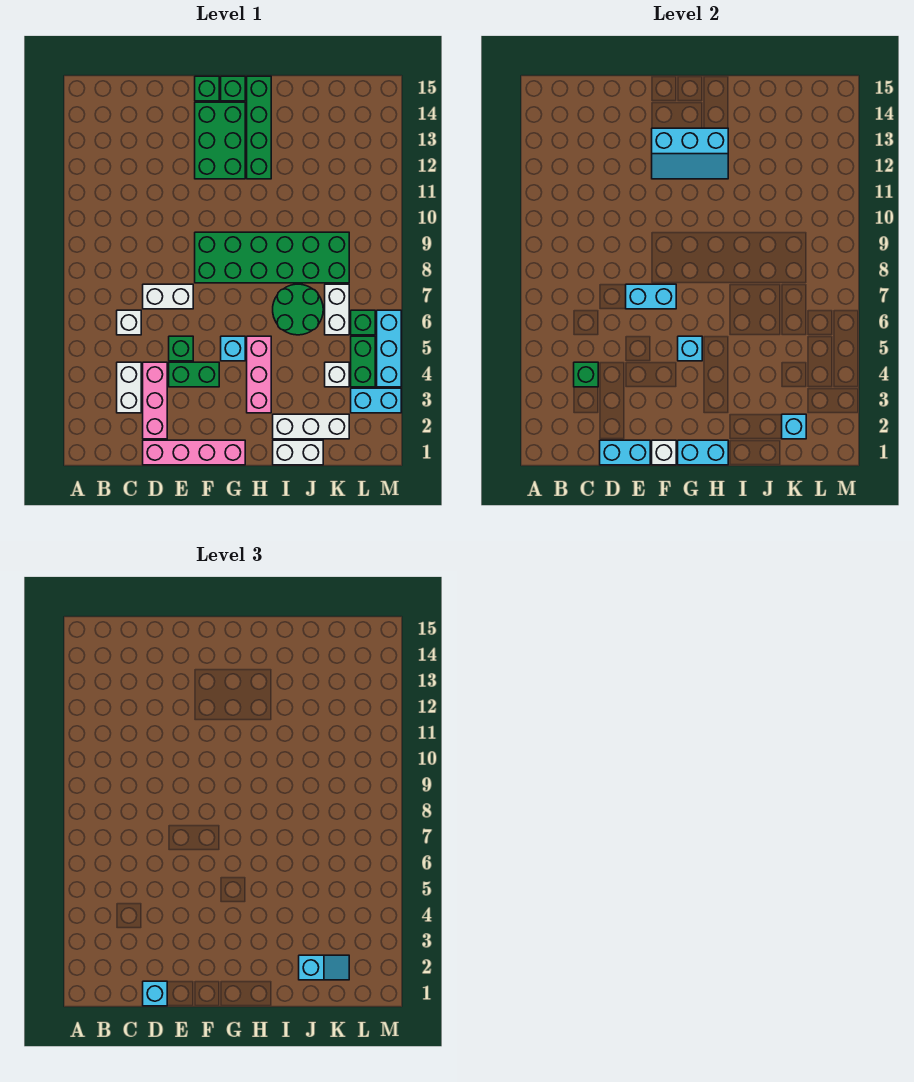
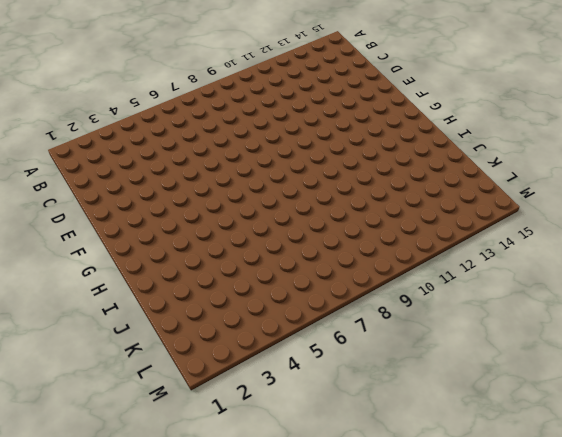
none -> white brick C3:C4 level 1
none -> white brick C6 level 1
none -> pink brick D1:G1 level 1
none -> pink brick D2:D4 level 1

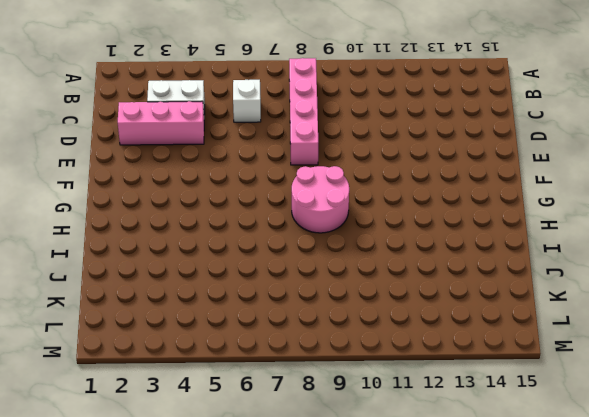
pink brick B8:E8 level 1 -> pink brick D1:G1 level 1
pink round brick G8:H9 level 1 -> green brick F8:K9 level 1
none -> white brick D7:E7 level 1
none -> green brick E4:F4 level 1
none -> green brick E5 level 1
none -> green brick F12:G14 level 1

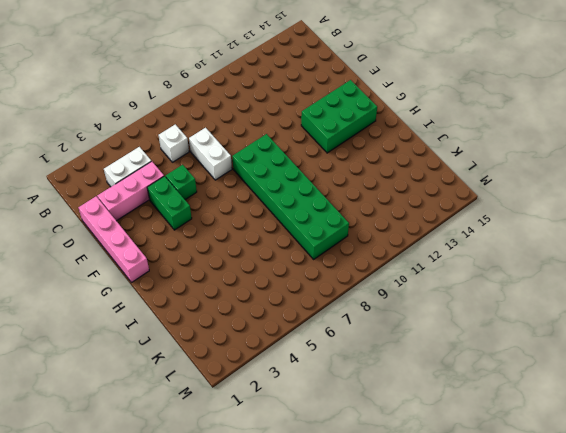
none -> green brick F15 level 1
none -> cyan brick G5 level 1
none -> green brick G15 level 1
none -> pink brick H3:H5 level 1

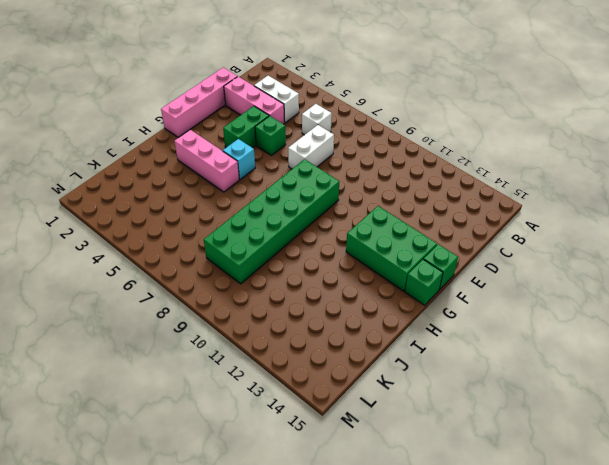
none -> green brick H12:H15 level 1
none -> white brick I1:J1 level 1
none -> white brick I2:K2 level 1
none -> green round brick I6:J7 level 1

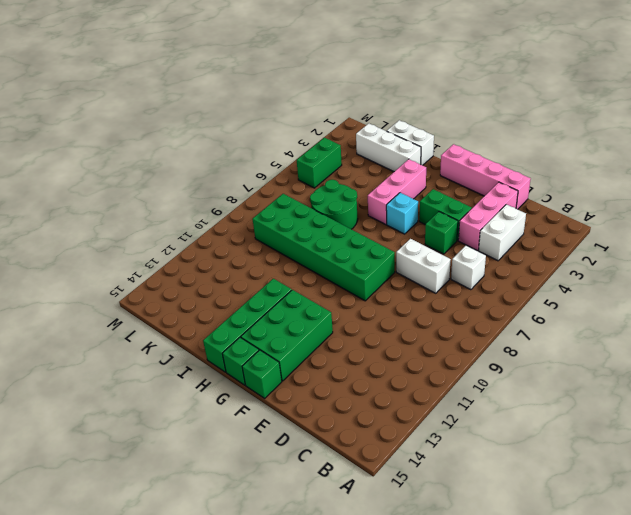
none -> white brick K4 level 1
none -> white brick K6:K7 level 1
none -> cyan brick L3:M3 level 1
none -> green brick L6 level 1

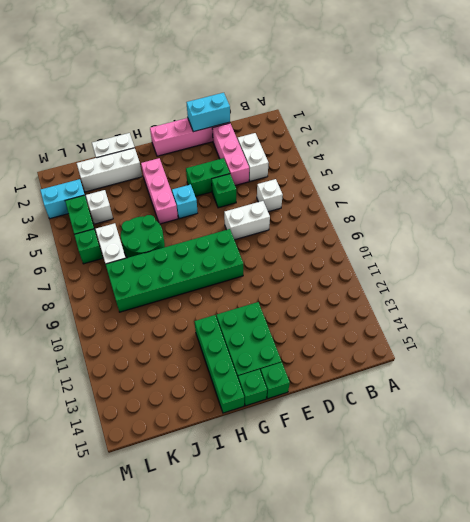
none -> cyan brick M4:M6 level 1
none -> green brick C4 level 2
none -> cyan brick E7:F7 level 2
none -> white brick F1 level 2

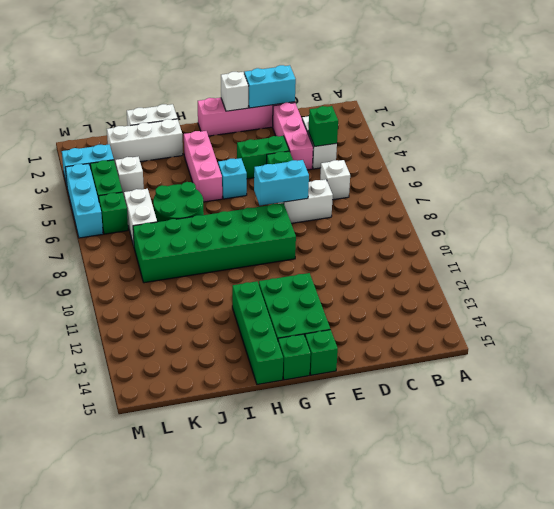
none -> cyan slope F12:H13 level 2 top 13
none -> cyan brick G1:H1 level 2
none -> cyan brick G5 level 2
none -> cyan brick K2 level 2

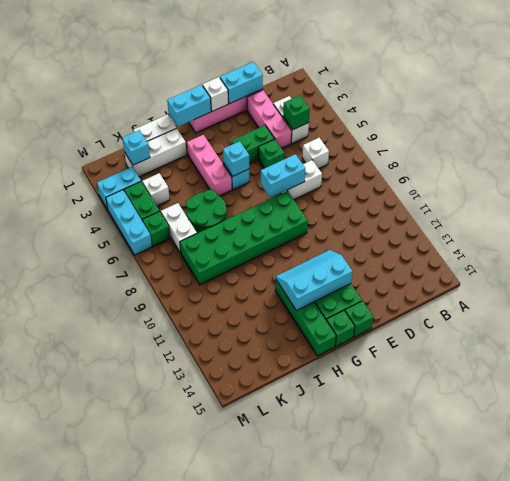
none -> cyan brick D1 level 3
none -> cyan slope J2:K2 level 3 top J

